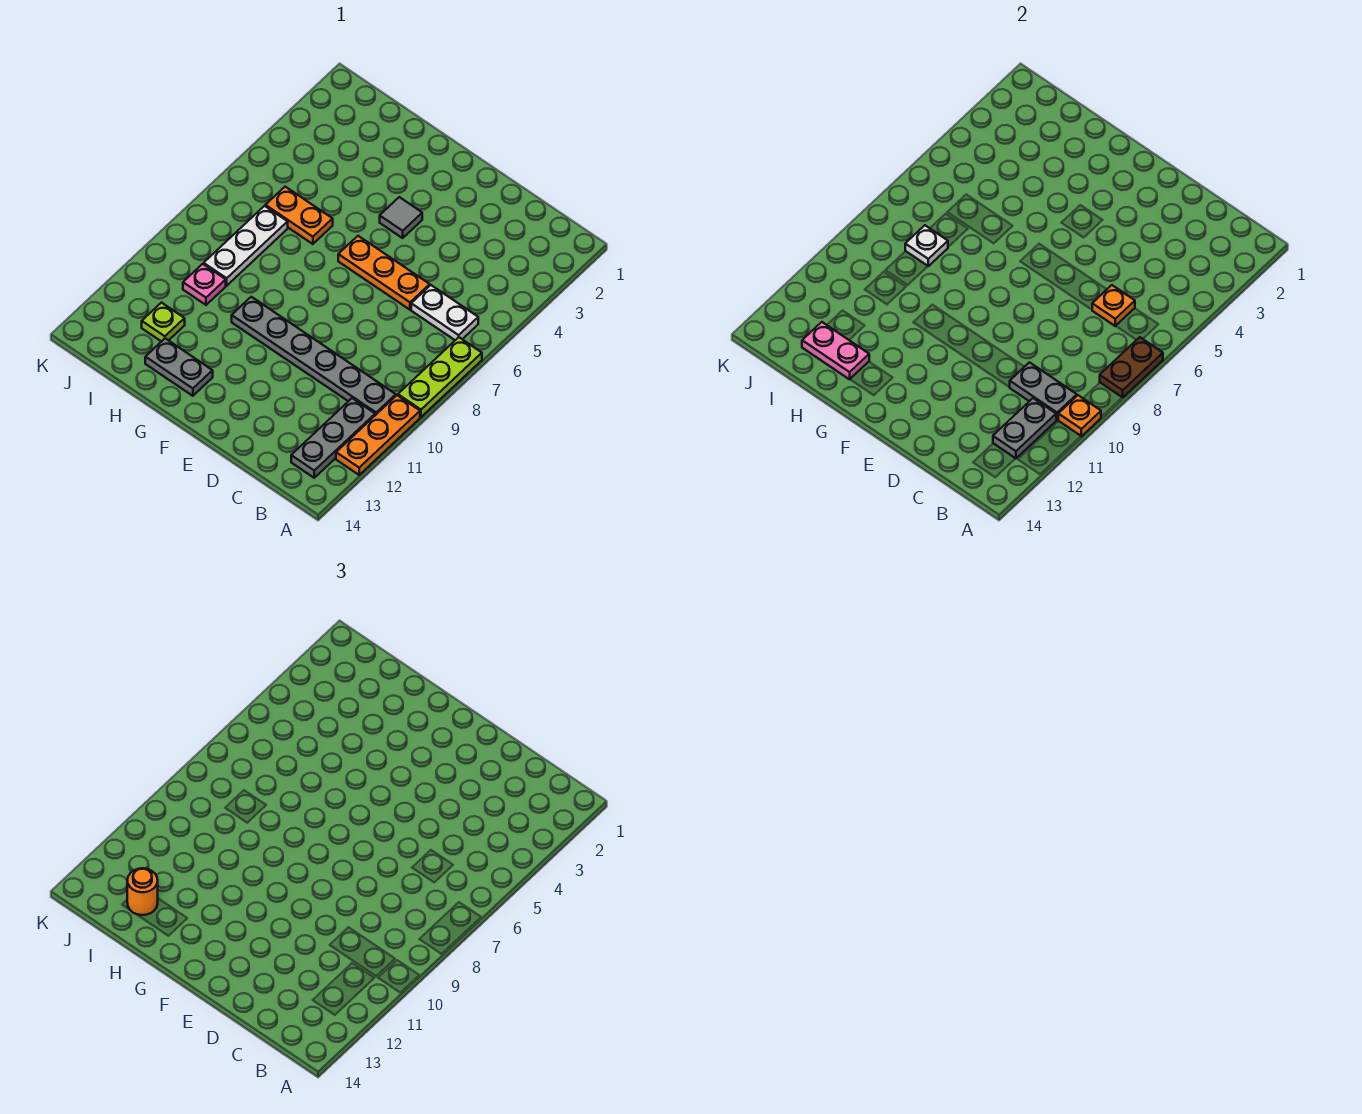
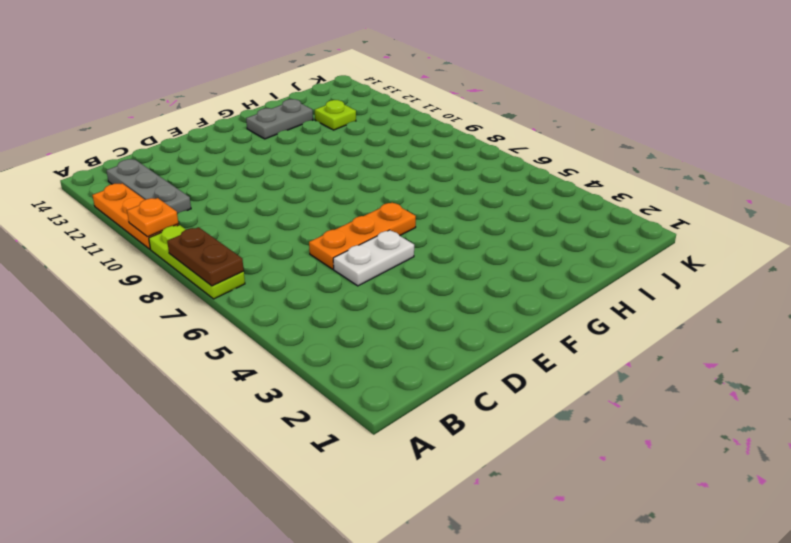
white plate D5:E5 level 1 -> white plate B6:C6 level 1
none -> grey plate B10:G10 level 1
none -> grey tile F4 level 1
none -> orange plate H6:I6 level 1

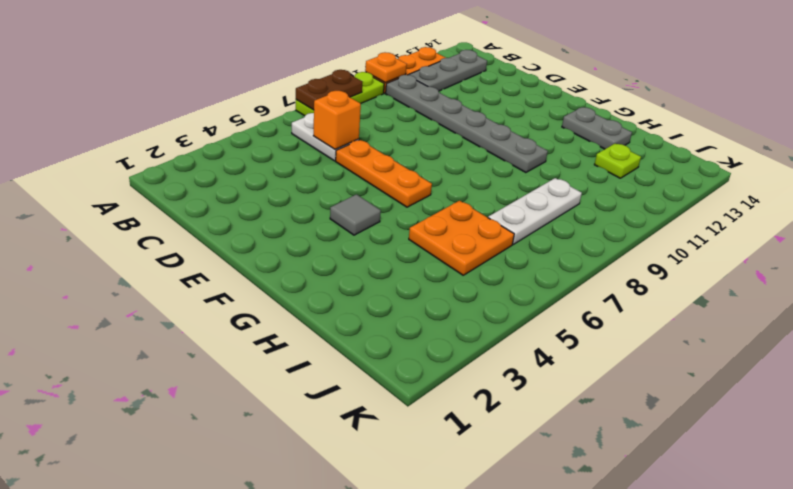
orange brick C6 level 2 -> orange plate C6 level 2
orange plate H5:I6 level 1 -> orange plate H6:I6 level 1
none -> pink plate I10 level 1
none -> grey plate B10:C10 level 2
none -> grey plate B11:B12 level 2

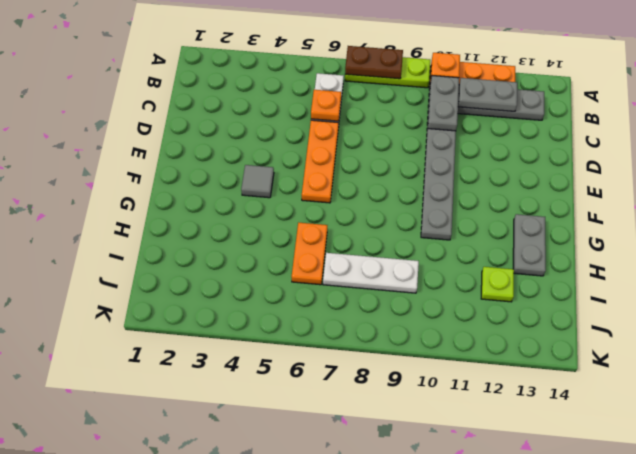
none -> pink plate I10 level 1
none -> pink plate H13:I13 level 2
none -> white plate I8 level 2

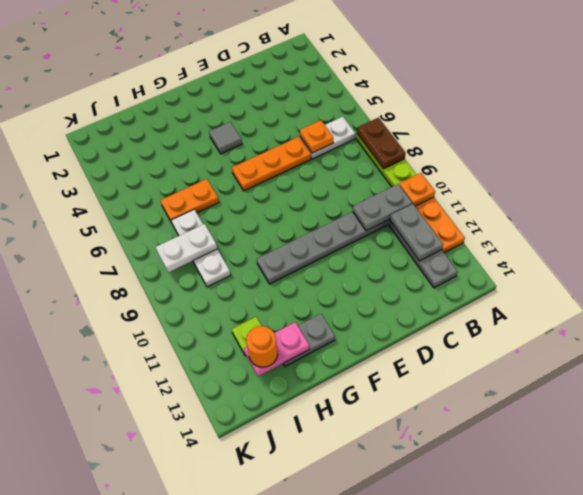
white plate I8:J8 level 2 -> white plate I8 level 2
none -> pink plate I10 level 1

